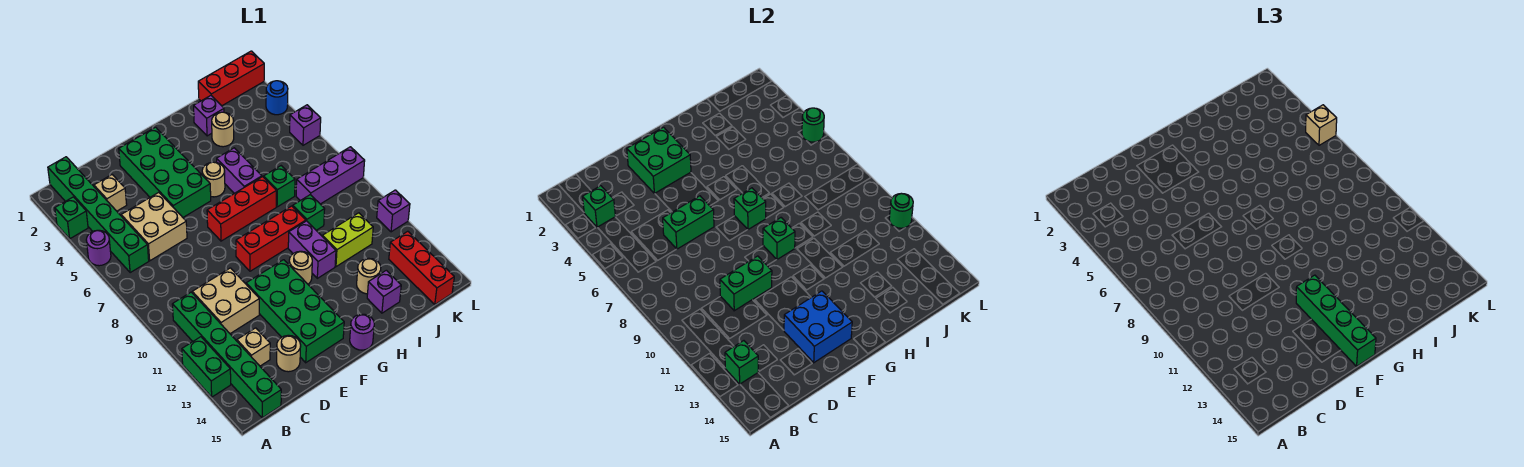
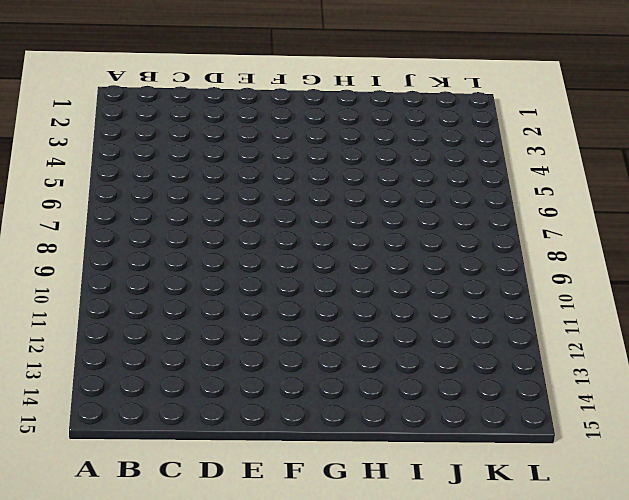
none -> green brick A3 level 1
none -> purple round brick A5 level 1
none -> green brick A12:A13 level 1
none -> green brick B1:B6 level 1

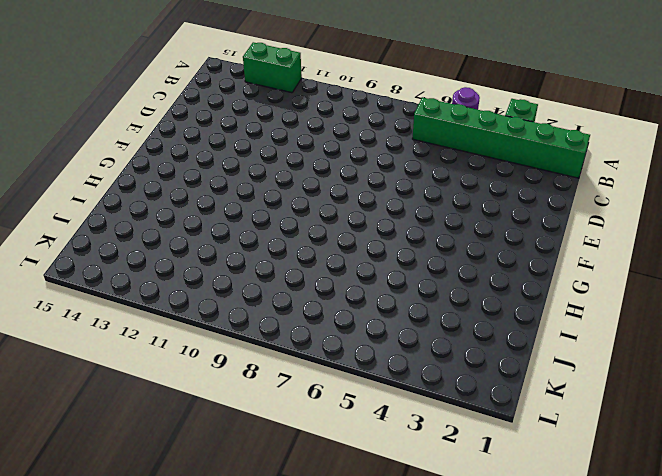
none -> green brick B10:B15 level 1
none -> tan brick C3 level 1
none -> tan brick C5:D6 level 1
none -> tan brick C10:D11 level 1

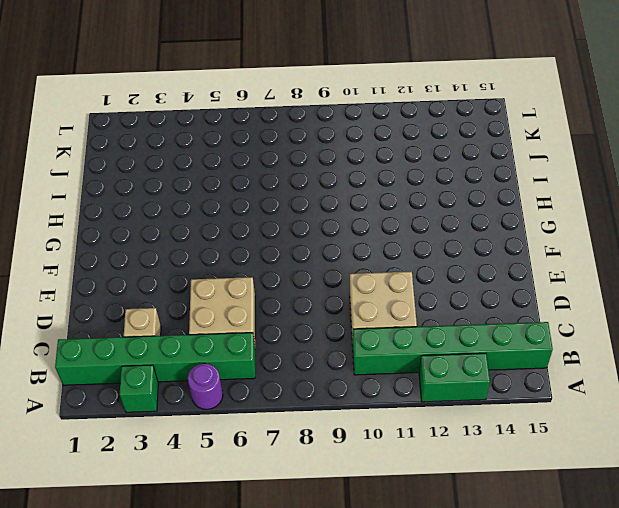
none -> tan brick C13 level 1
none -> tan round brick D14 level 1
none -> green brick E2:F5 level 1
none -> green brick E11:F14 level 1

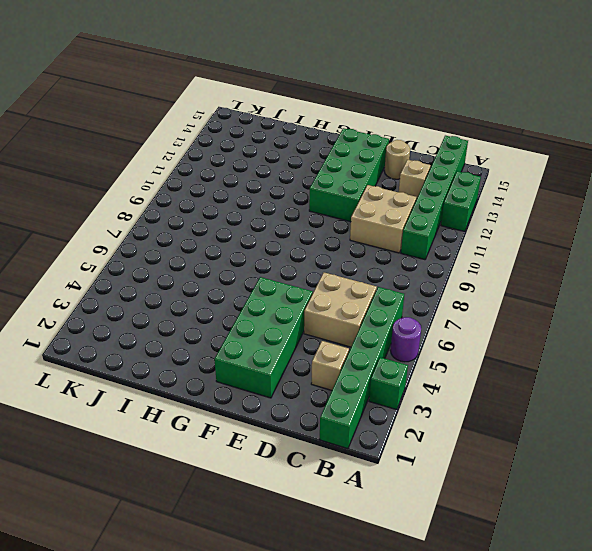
none -> red brick F7:H7 level 1
none -> red brick F9:H9 level 1
none -> tan round brick G5 level 1
none -> tan round brick G11 level 1

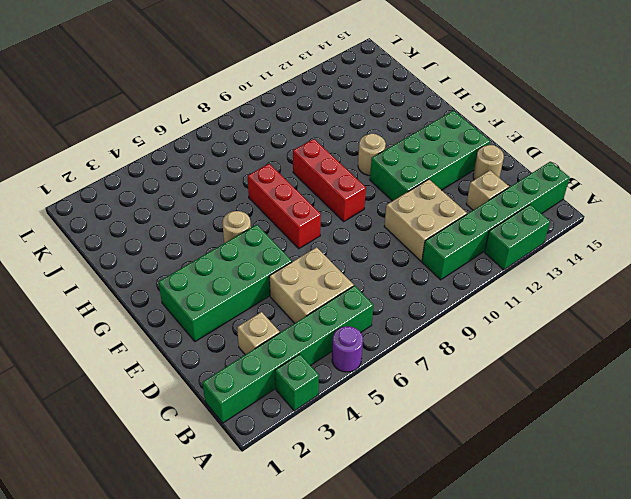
none -> purple round brick G15 level 1
none -> purple brick H5:H6 level 1
none -> purple brick H10:H11 level 1
none -> purple brick I2 level 1

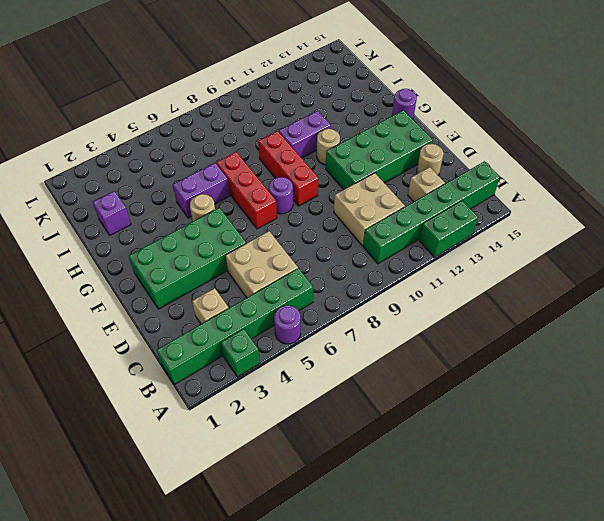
purple round brick F8 level 1 -> none
none -> tan round brick I3 level 1
none -> green brick I7 level 1
none -> green brick I9 level 1
none -> lime brick I11:J11 level 1

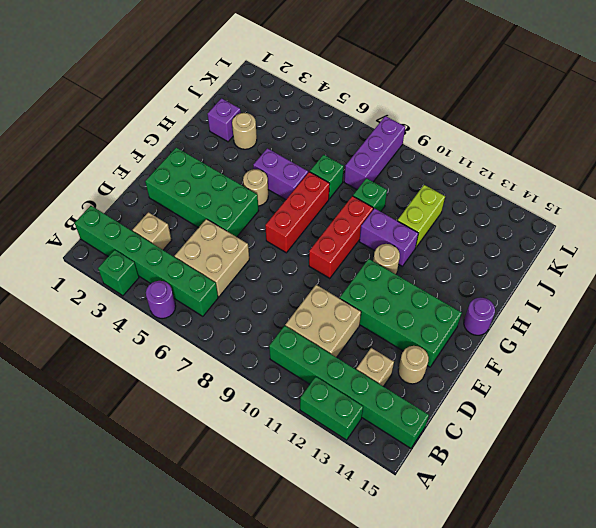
none -> tan round brick I13 level 1
none -> purple brick I14 level 1
none -> red brick J1:L1 level 1
none -> red brick K13:K15 level 1

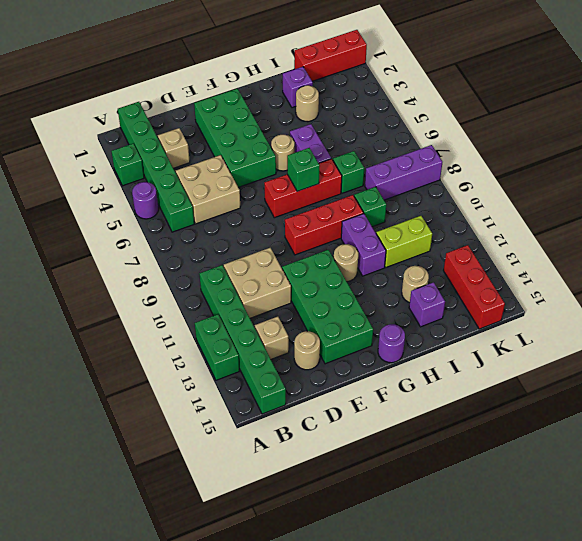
none -> blue round brick L3 level 1
none -> purple brick L5 level 1
none -> purple brick L11 level 1
none -> green brick B3 level 2

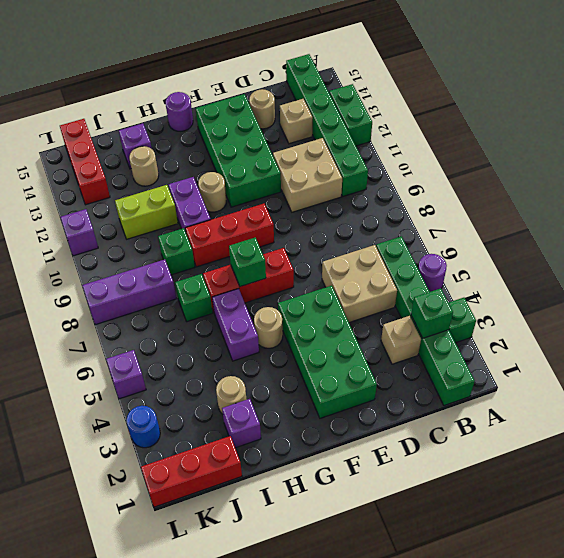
none -> green brick B13 level 2
none -> green brick D6:E6 level 2
none -> green brick D10:E10 level 2
none -> green brick E2:F3 level 2

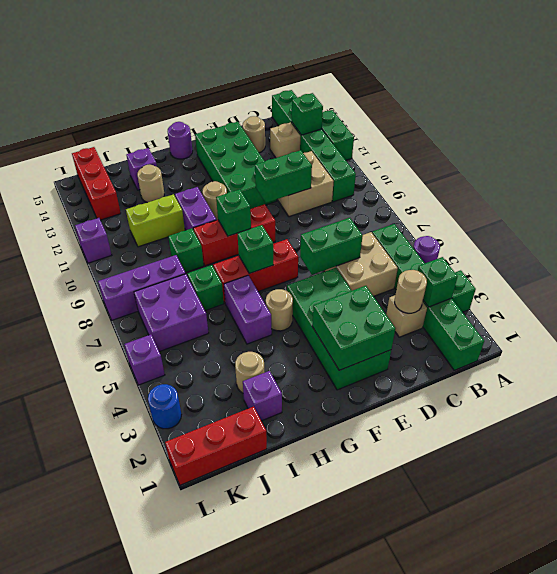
tan round brick C3 level 2 -> none
purple brick J6:K7 level 1 -> none
none -> blue brick E13:F14 level 2
none -> green round brick L5 level 2
none -> green round brick L11 level 2
none -> green brick F12:F15 level 3

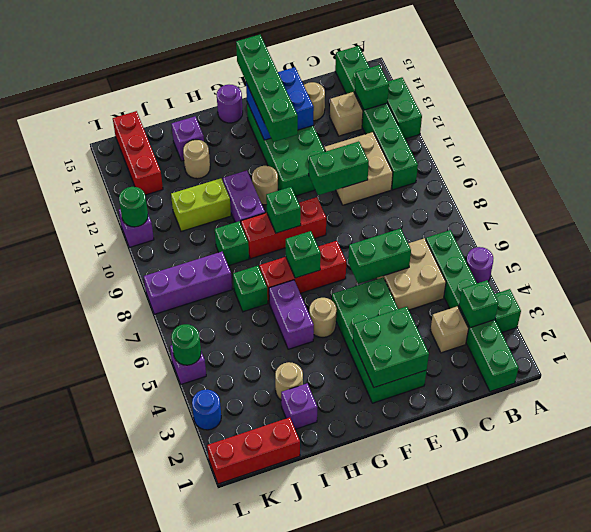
none -> tan brick L5 level 3

